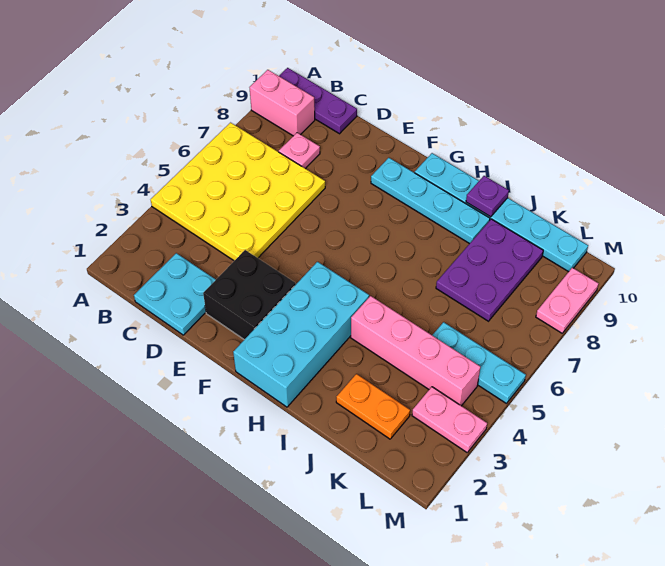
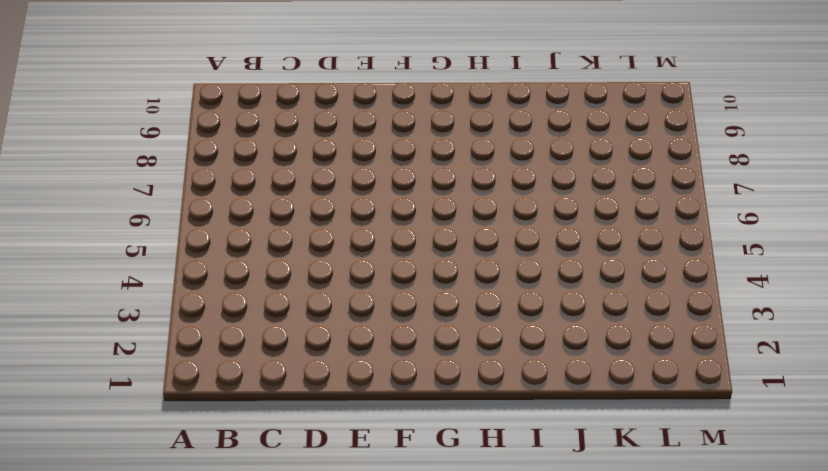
none -> yellow plate A4:D7 level 1
none -> pink brick A9:B9 level 1
none -> purple plate A10:C10 level 1

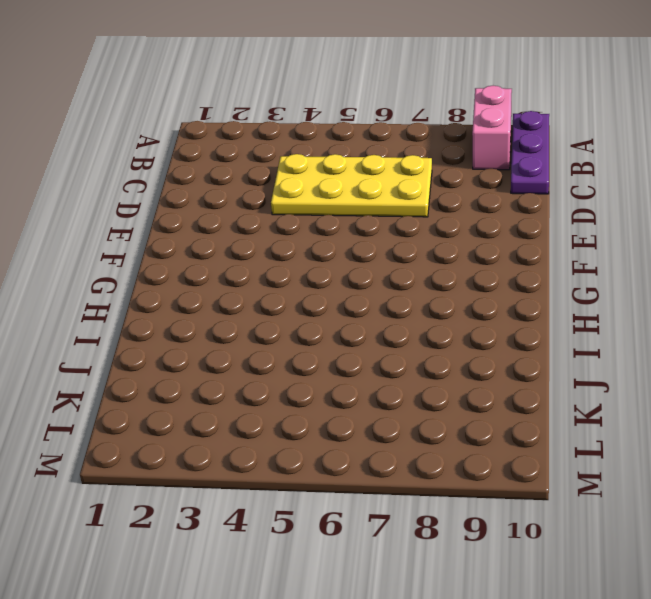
yellow plate C4:D7 level 1 -> yellow plate A4:D7 level 1
none -> cyan plate C1:D2 level 1
none -> pink plate C8 level 1
none -> black brick E2:F3 level 1

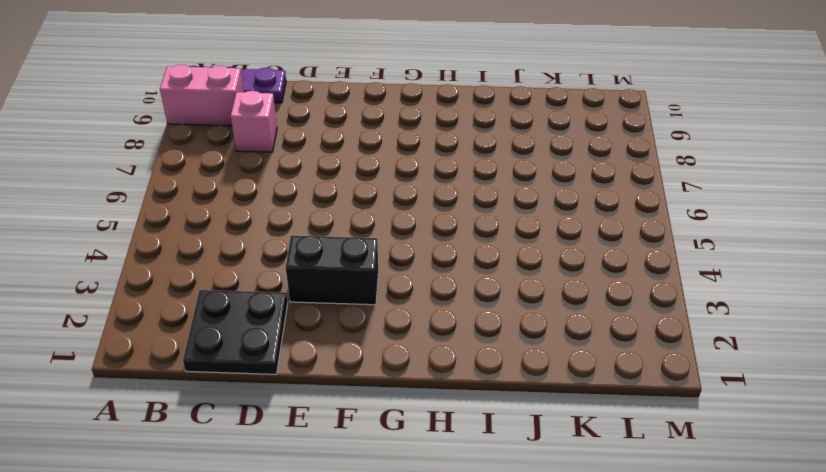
black plate C1:D2 level 1 -> cyan plate C1:D2 level 1
pink brick C8 level 1 -> pink plate C8 level 1
black brick E3:F3 level 1 -> black brick E2:F3 level 1
none -> yellow plate A4:D7 level 1
none -> cyan plate F9:I9 level 1
none -> cyan brick G1:H4 level 1

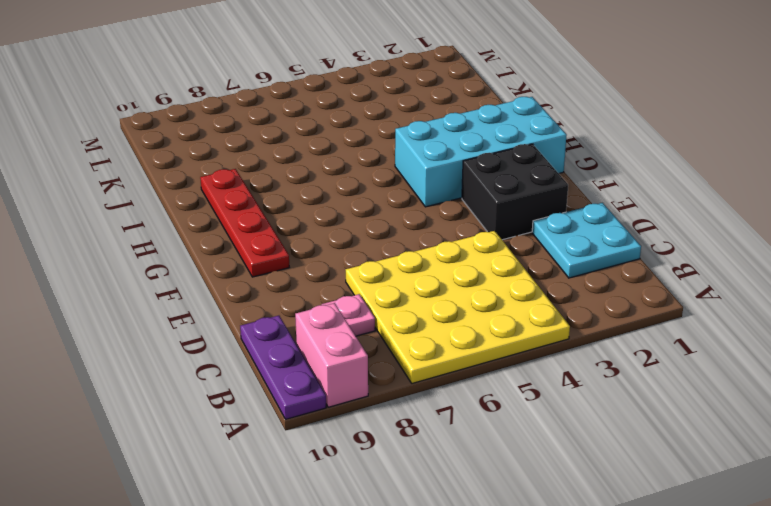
red plate F9:I9 level 1 -> cyan plate F9:I9 level 1
none -> cyan plate G10:L10 level 1
none -> pink brick I4:L4 level 1
none -> orange plate J2:K2 level 1

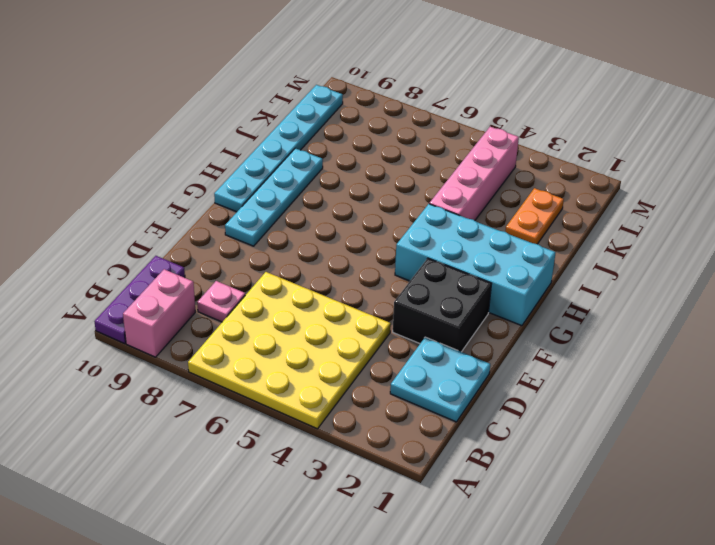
none -> purple plate J7:K9 level 1
none -> cyan plate K5:M5 level 1
none -> pink plate L3:M3 level 1

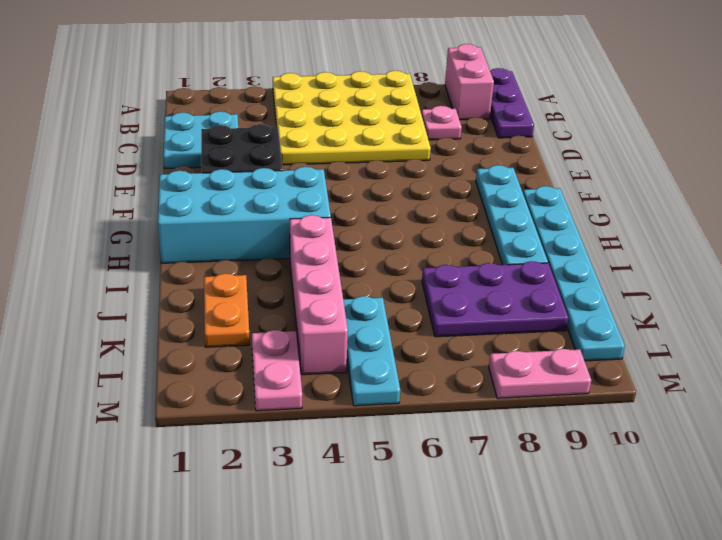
none -> purple plate I10 level 2

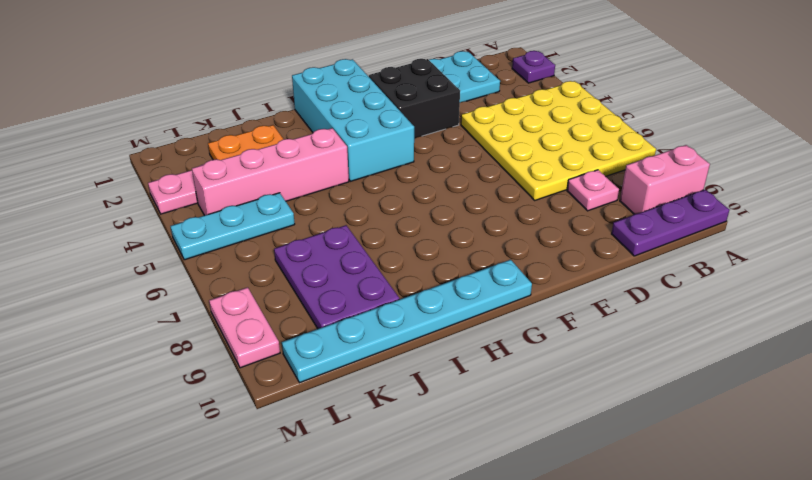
purple plate A2 level 1 -> purple plate I10 level 2
none -> cyan plate F9:I9 level 1

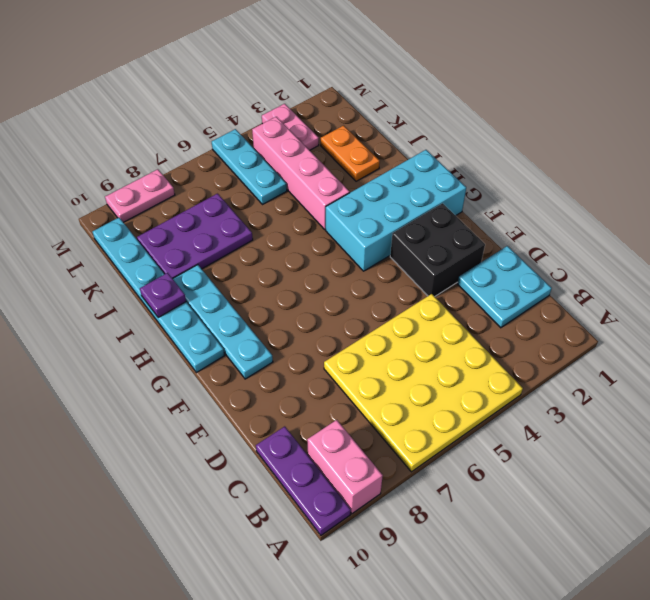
none -> pink plate C8 level 1

